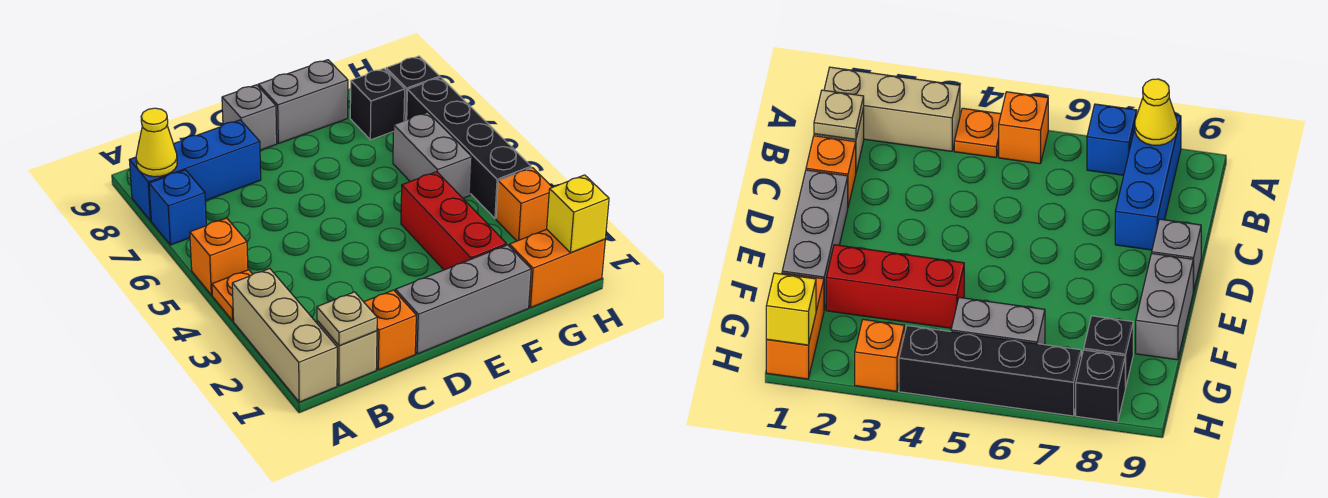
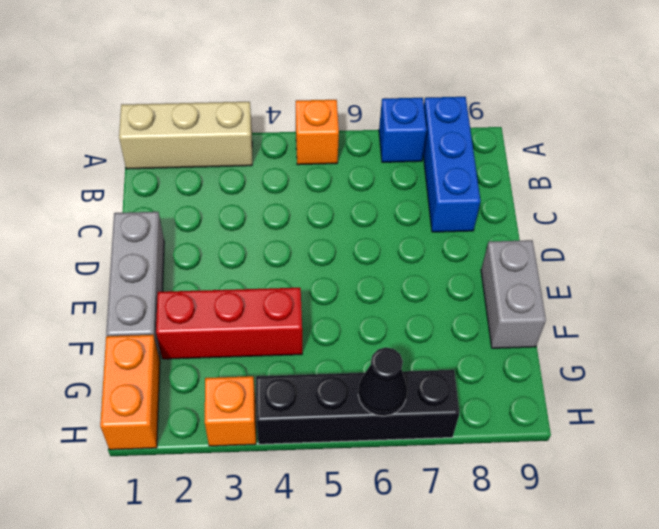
black cone H6 level 2 -> none
none -> orange plate A4 level 1
none -> tan brick B1 level 1
none -> orange brick C1 level 1

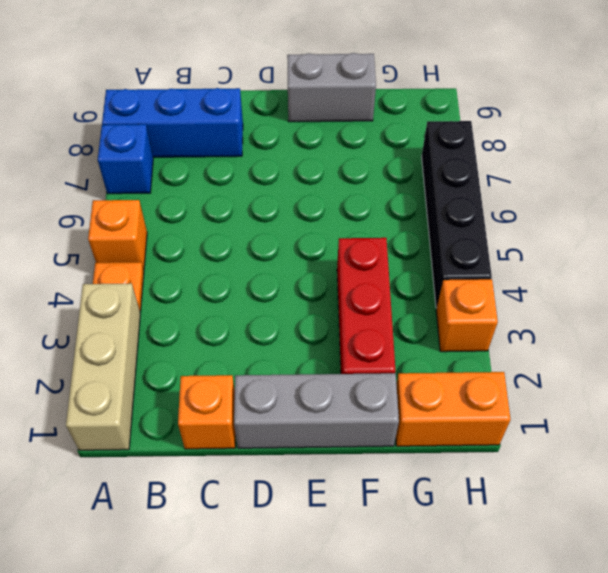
none -> tan brick B1 level 1
none -> grey brick D9 level 1
none -> grey brick G5:G6 level 1

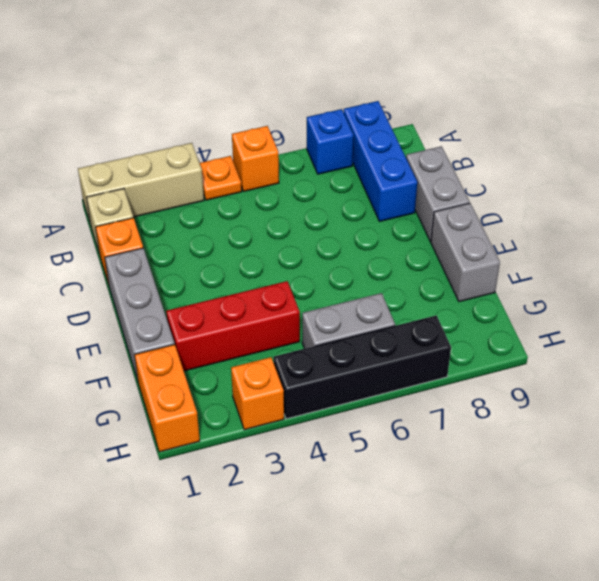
grey brick C9:D9 level 1 -> grey brick D9 level 1
none -> black brick G8 level 1
none -> black brick H8 level 1
none -> yellow cone A8 level 2

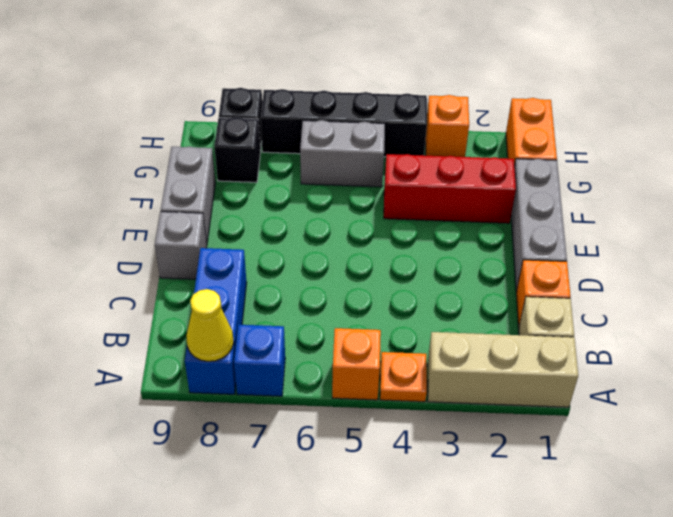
none -> tan plate B1 level 2
none -> yellow brick H1 level 2

